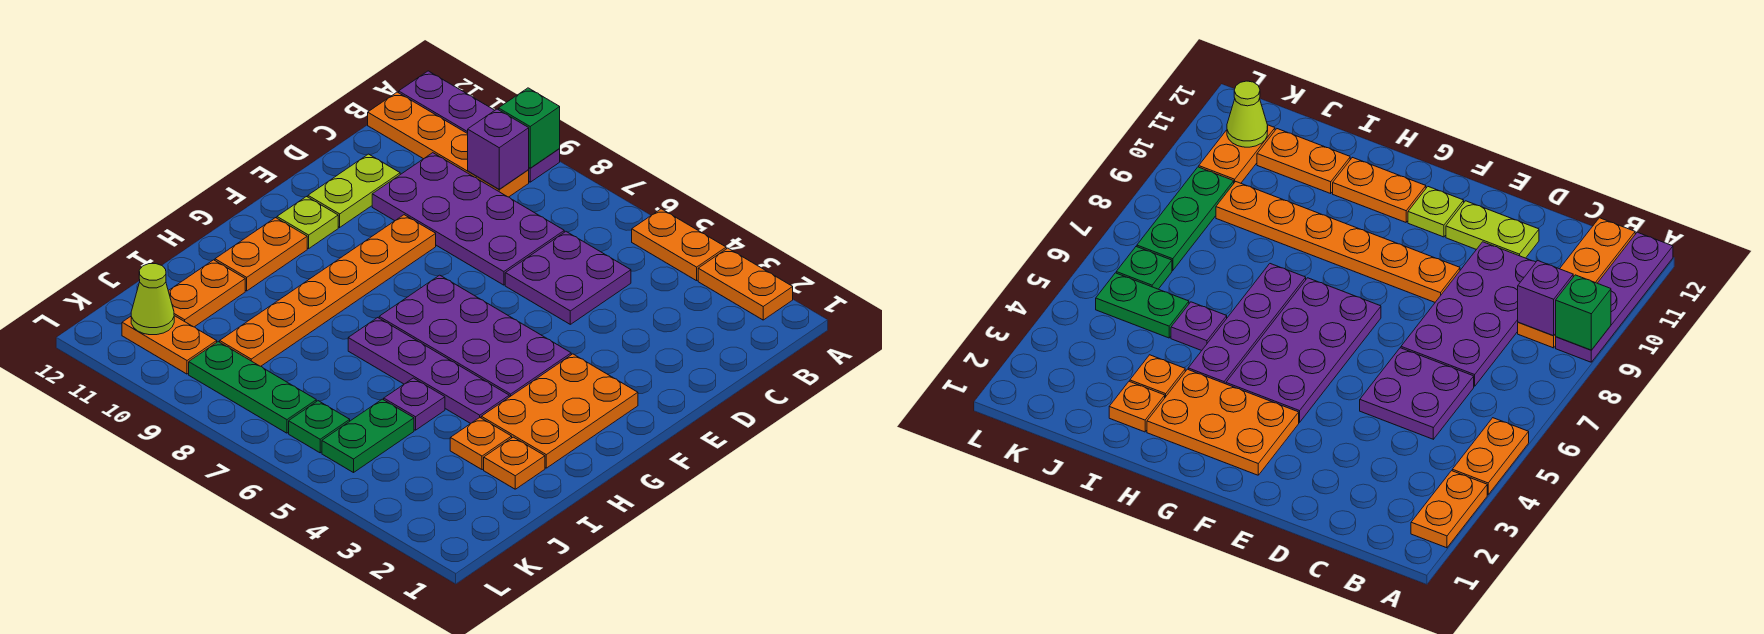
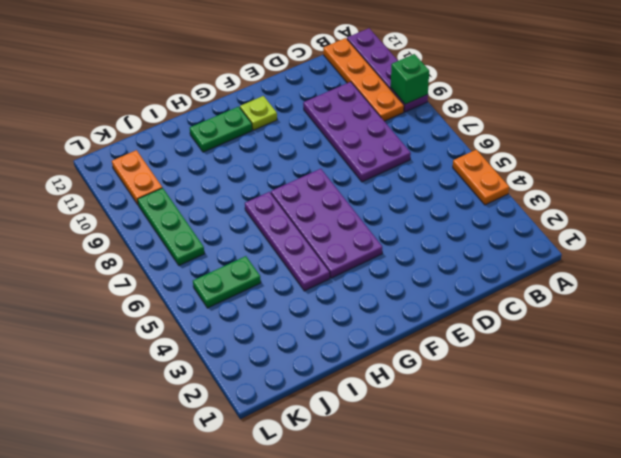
green plate G11:H11 level 1 -> orange plate G11:H11 level 1
none -> orange plate A2:A3 level 1
none -> purple plate C5:D6 level 1
none -> lime plate D11:E11 level 1

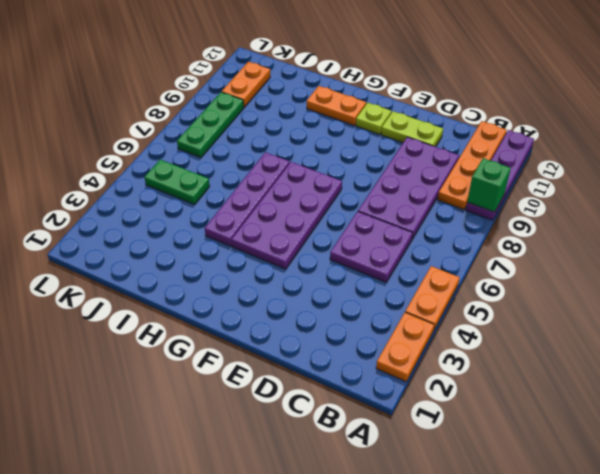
none -> orange plate E9:J9 level 1
none -> orange plate F2:H3 level 1
none -> orange plate I2 level 1

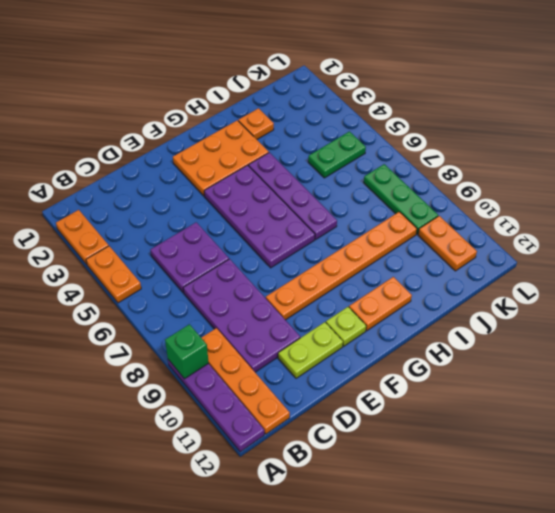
none -> orange plate I3 level 1
none -> purple plate I5 level 1
none -> orange plate I11:J11 level 1

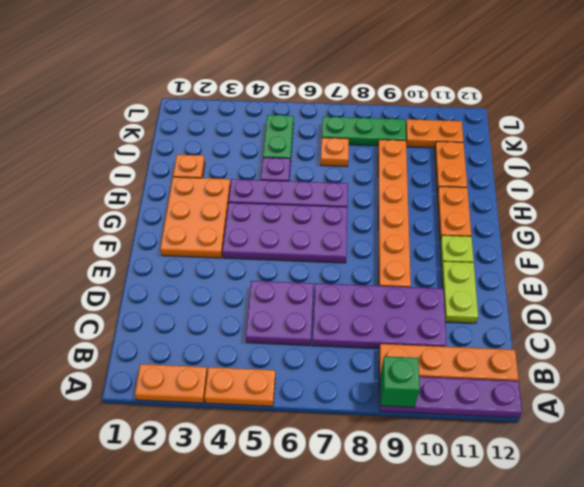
orange plate J7 level 1 -> orange plate I3 level 1
none -> green plate K6 level 1
none -> purple brick B9 level 2
none -> lime cone K11 level 2

